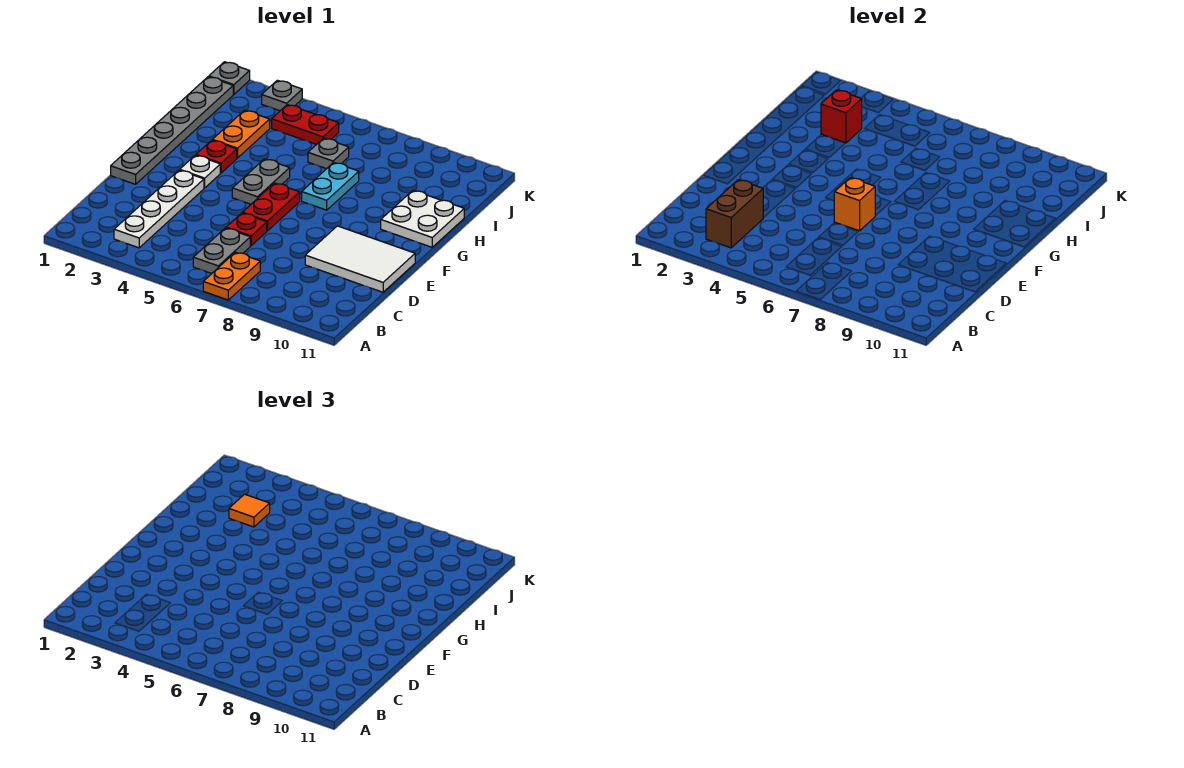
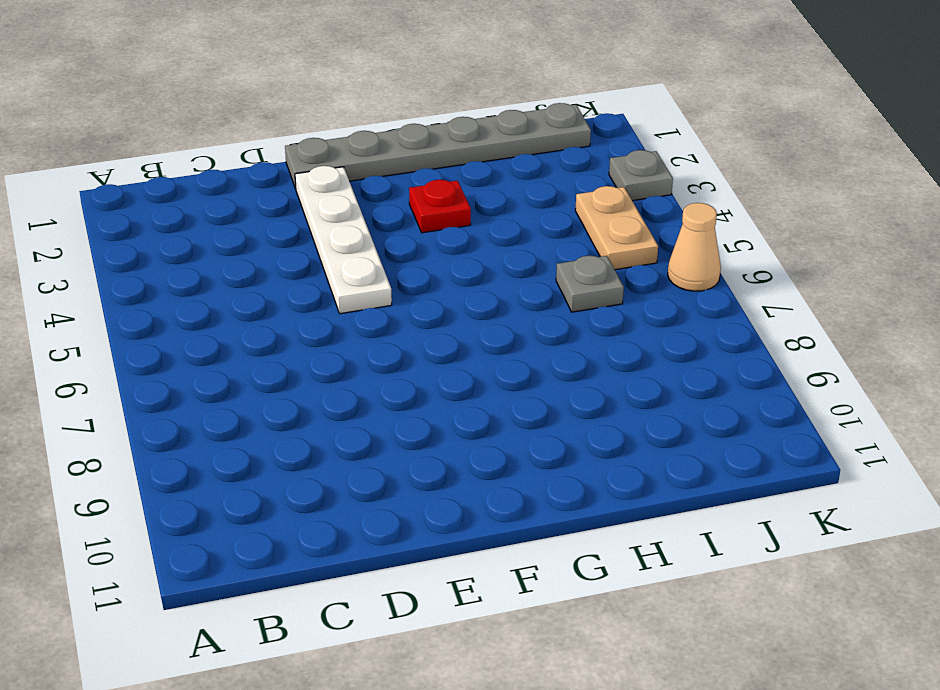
white plate E2:E5 level 1 -> white plate B3:E3 level 1
tan plate J4:J5 level 1 -> red plate J4:J5 level 1
tan cone K6 level 1 -> none
none -> orange plate A7:B7 level 1
none -> grey plate B6:C6 level 1
none -> red plate D6 level 1

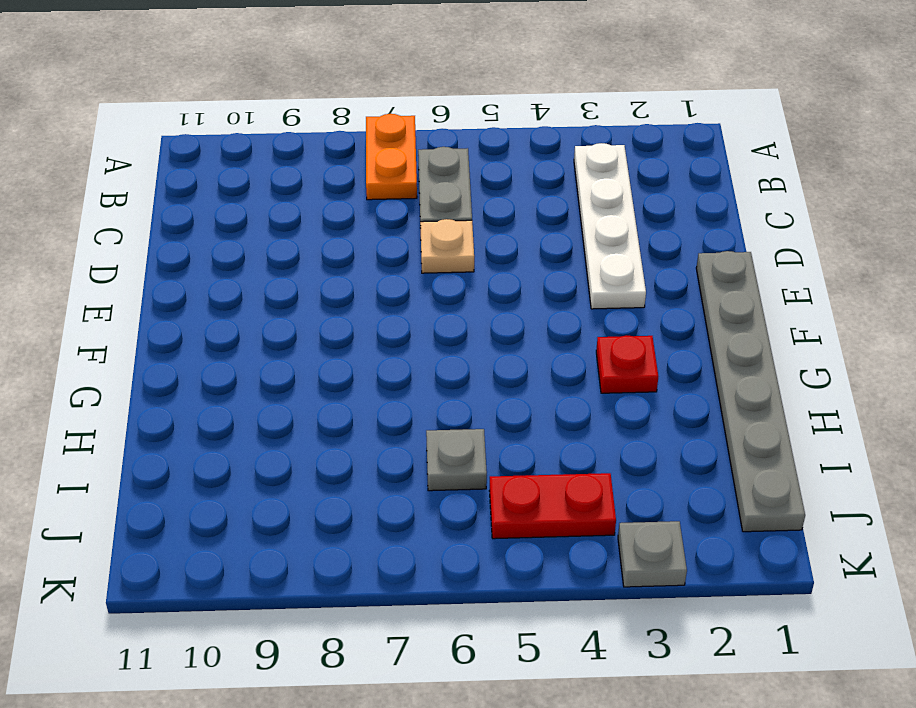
tan plate D6 level 1 -> red plate D6 level 1
none -> white tile D9:E11 level 1
none -> red plate E6:F6 level 1
none -> white plate F3 level 1

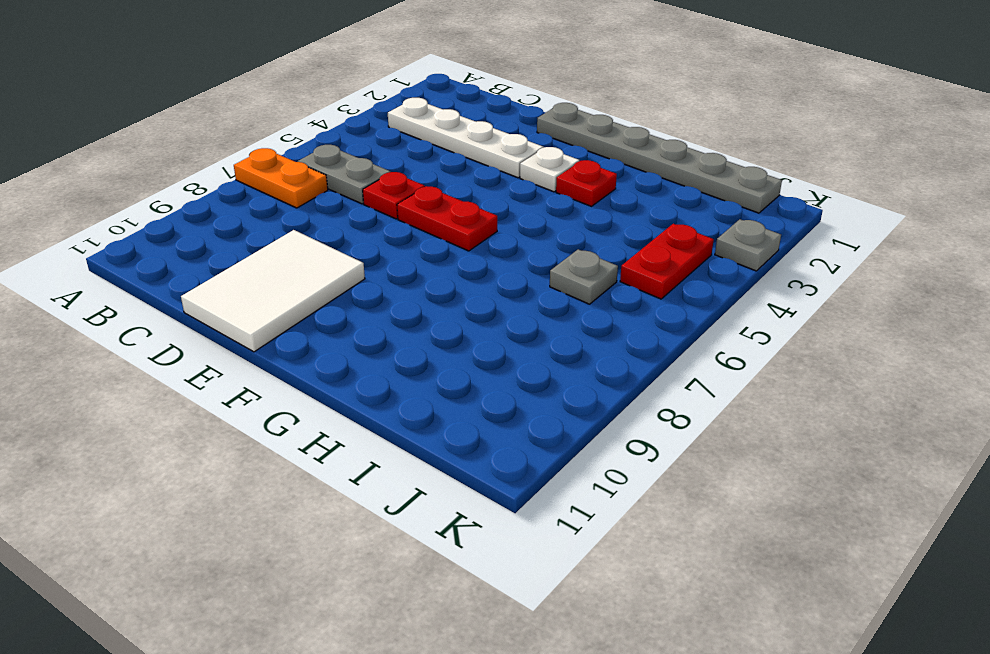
none -> grey plate F5:G5 level 1
none -> cyan plate G7:H7 level 1
none -> white plate G10:H11 level 1

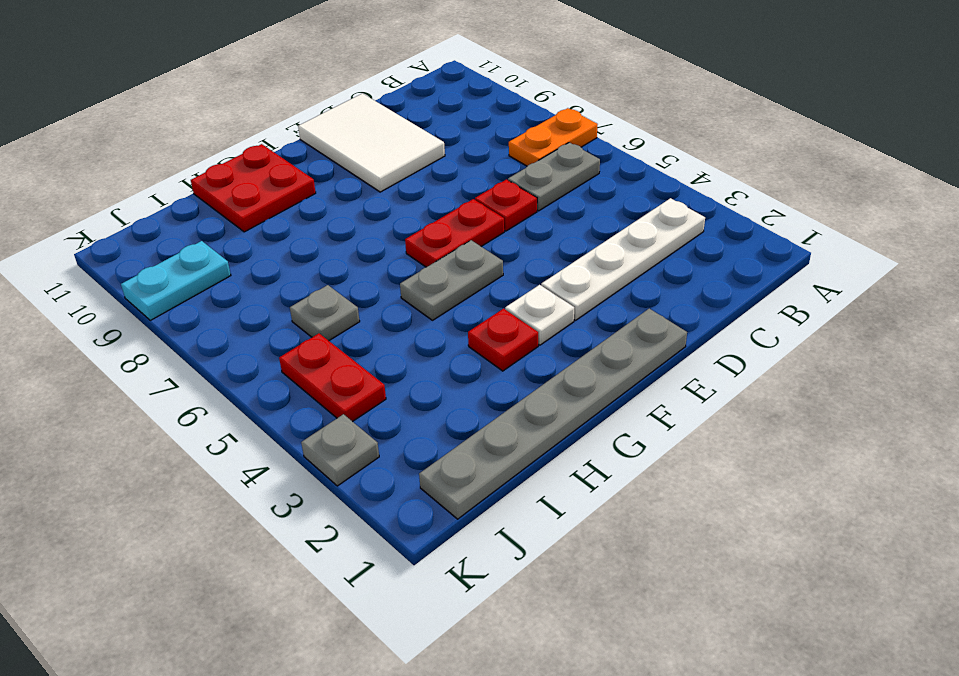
red plate G10:H11 level 1 -> white plate G10:H11 level 1
cyan plate J9:K9 level 1 -> cyan plate G7:H7 level 1
none -> orange plate H3:I3 level 1
none -> grey plate K1 level 1
none -> brown brick B3:C3 level 2

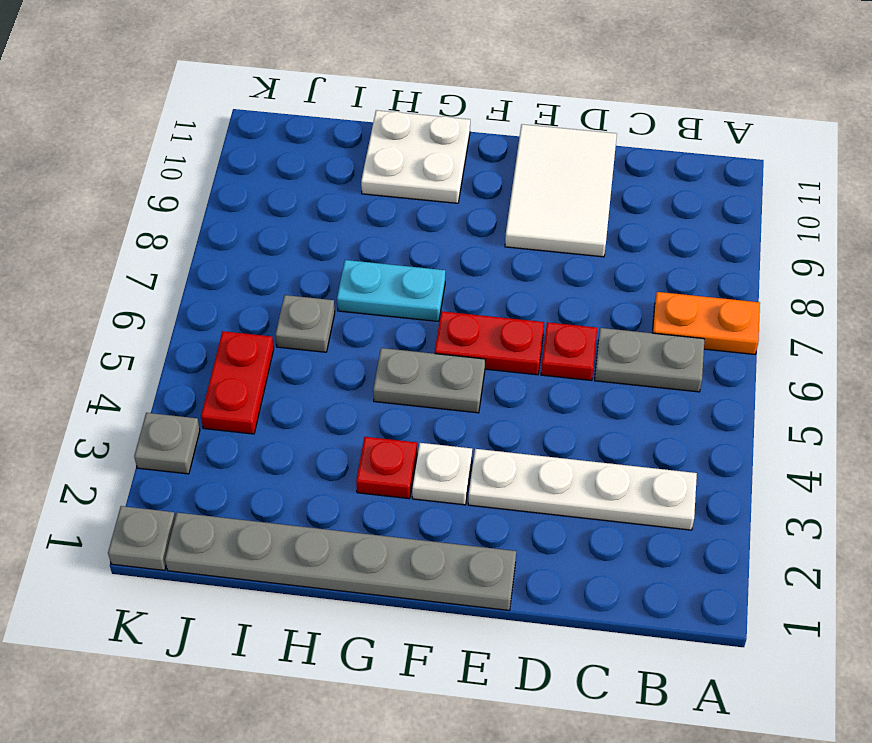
none -> orange plate H3:I3 level 1
none -> brown brick B3:C3 level 2
none -> orange brick E6 level 2

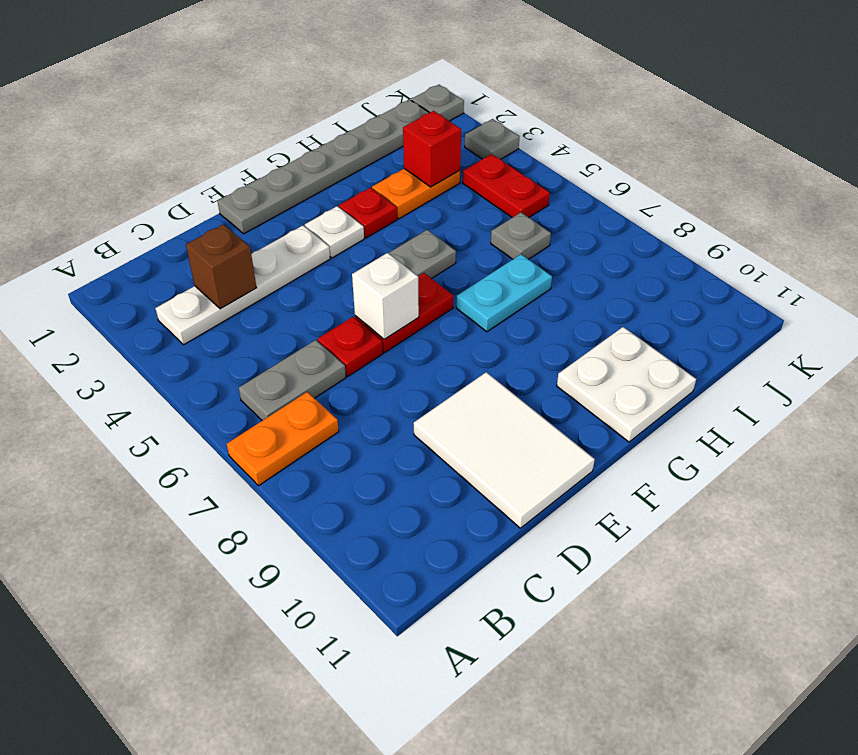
brown brick C3 level 2 -> brown brick B3:C3 level 2
white brick E6 level 2 -> orange brick E6 level 2
none -> orange tile I3 level 3

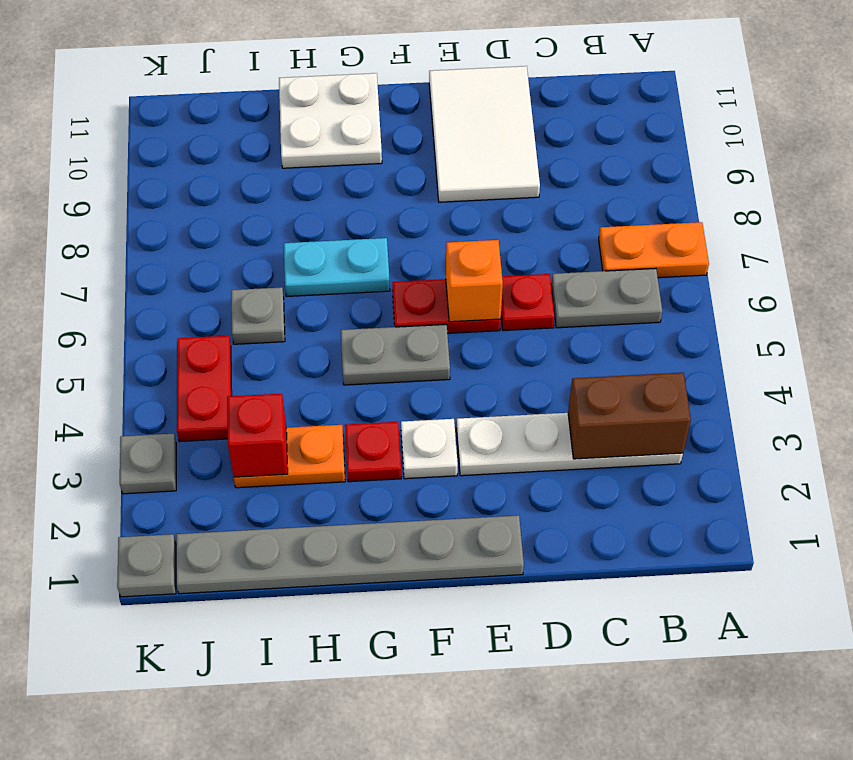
none -> orange tile I3 level 3

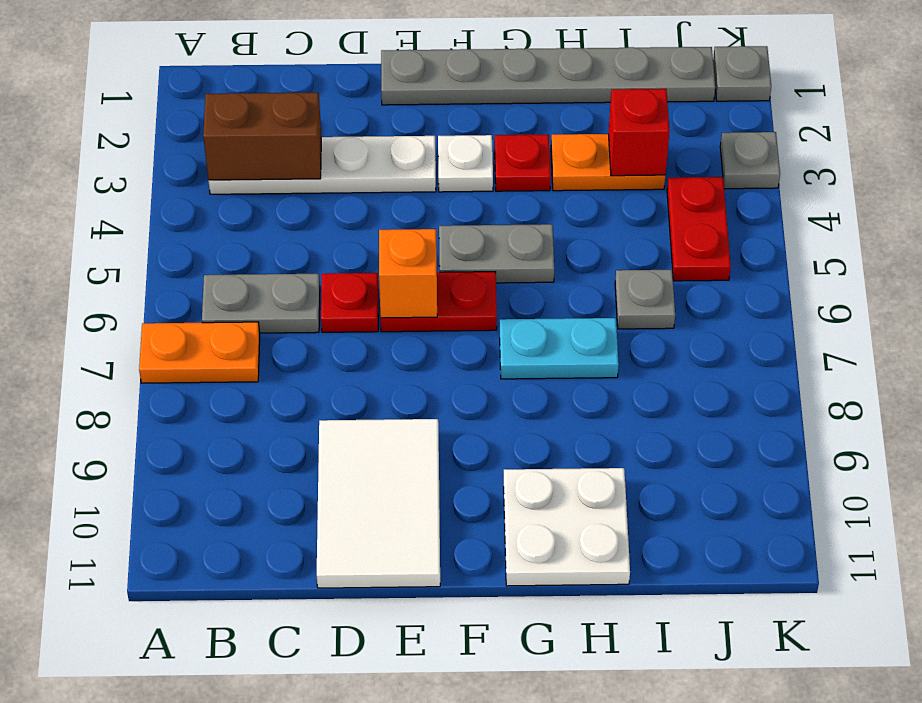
none -> orange tile I3 level 3

